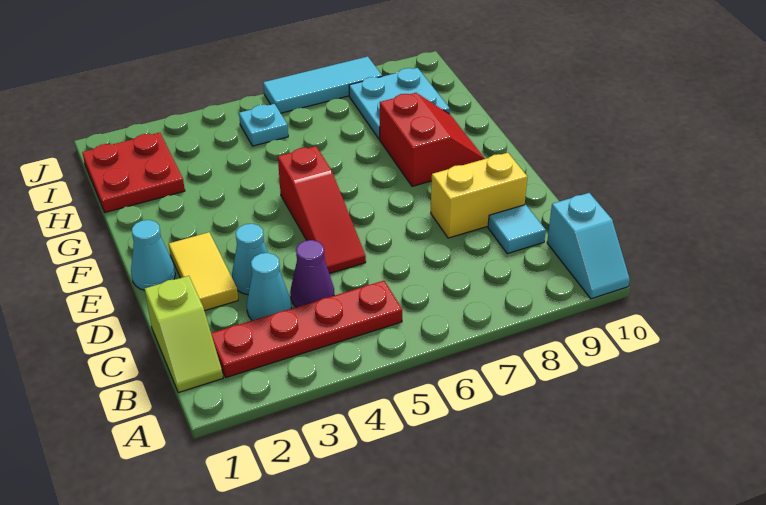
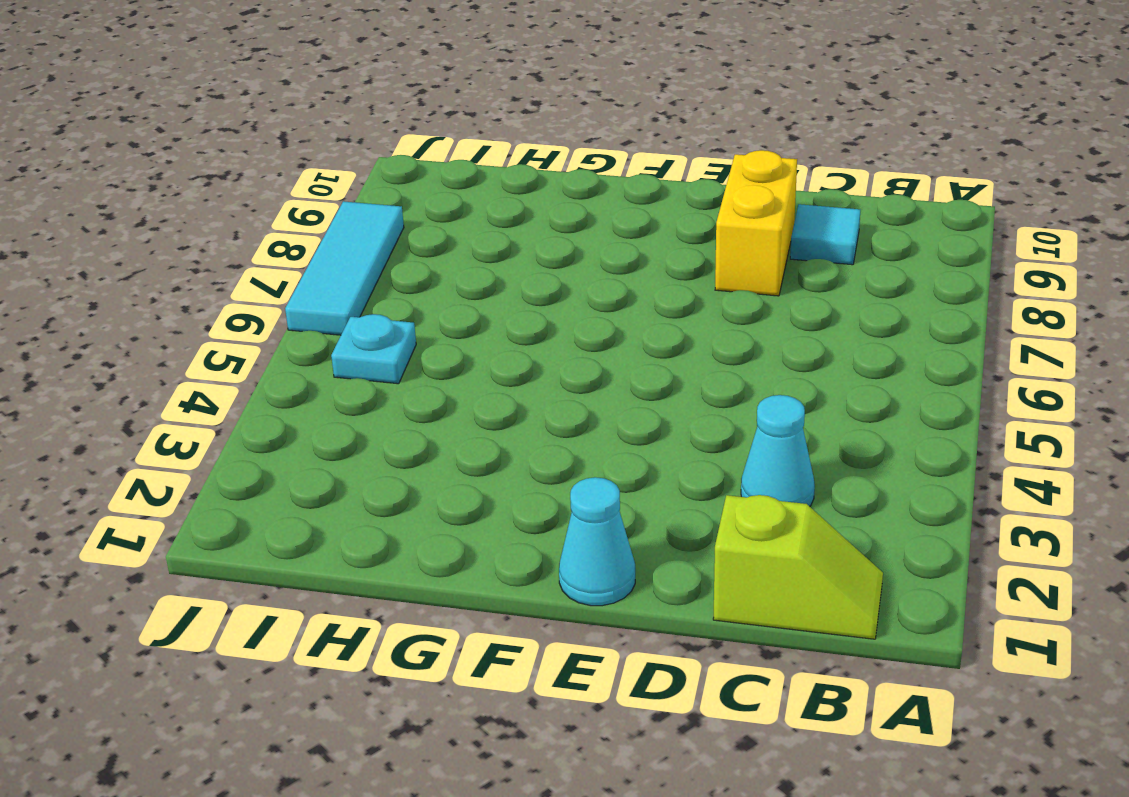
none -> cyan slope A10:B10 level 1 top B
none -> red plate B2:B5 level 1
none -> purple cone C4 level 1

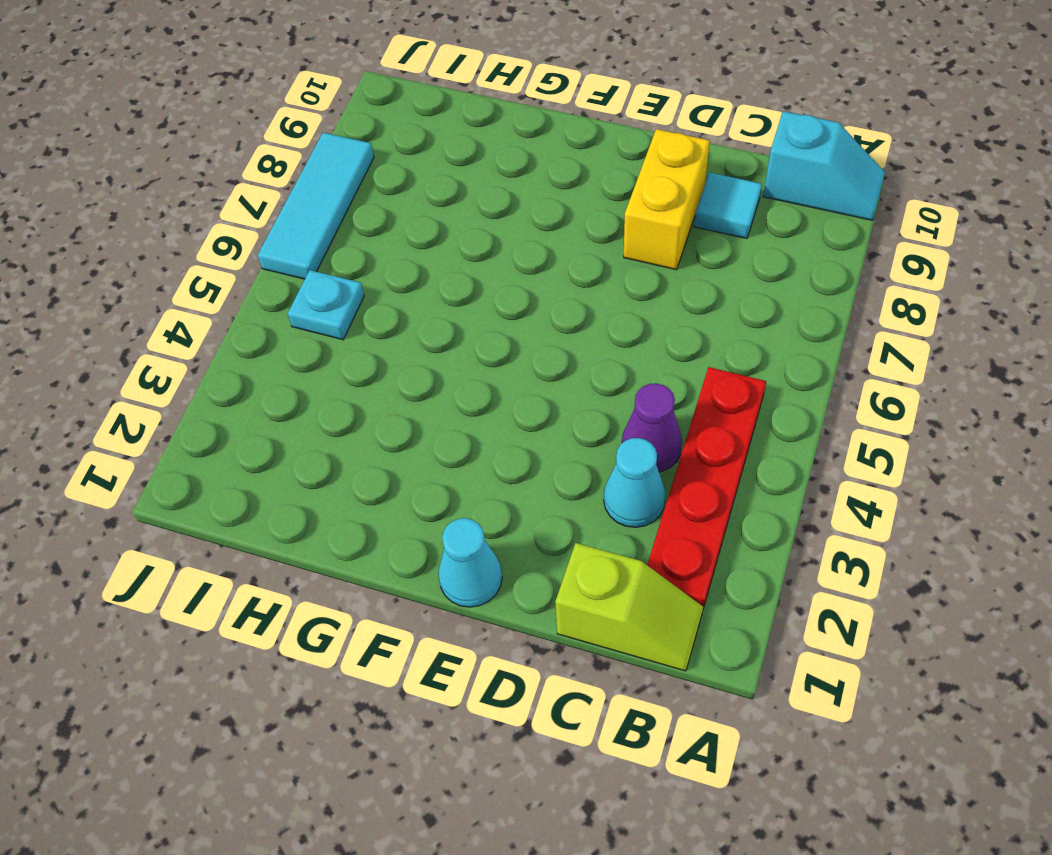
none -> yellow tile D2:E2 level 1
none -> cyan cone D3 level 1
none -> red slope D5:F5 level 1 top F

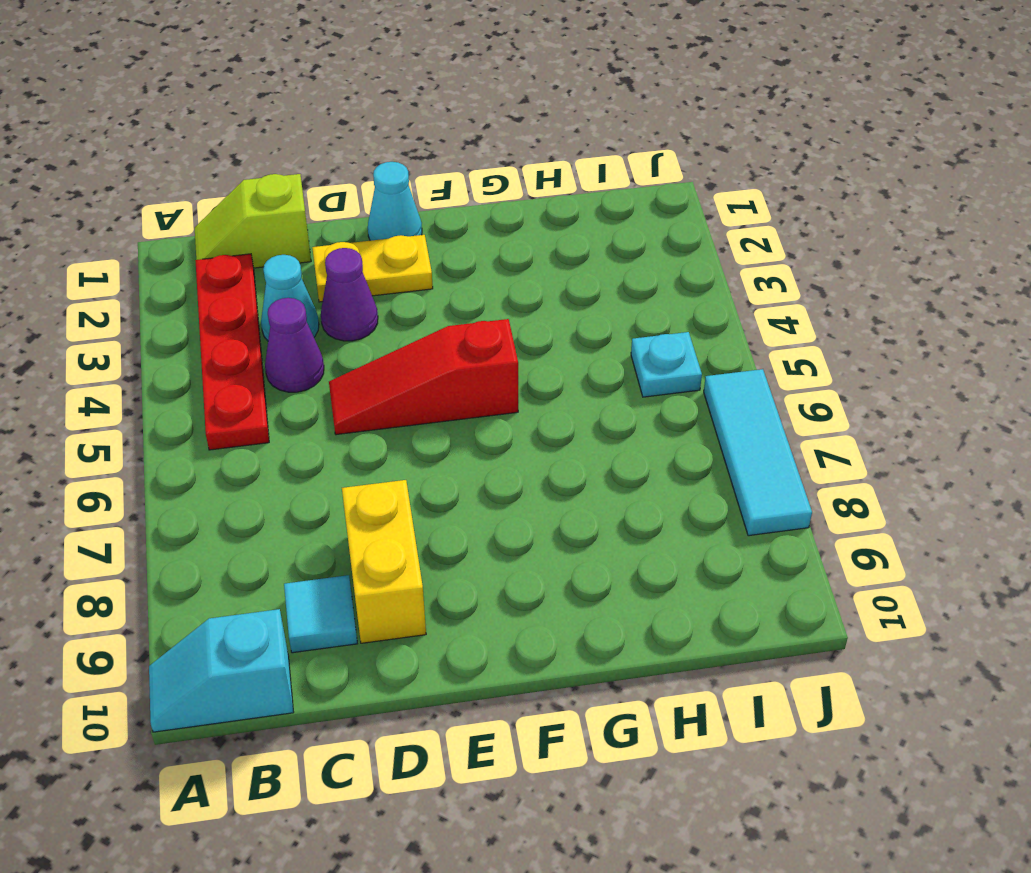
yellow plate D2:E2 level 1 -> yellow tile D2:E2 level 1
purple cone D3 level 1 -> cyan cone D3 level 1
none -> red slope F8:G9 level 1 top 8
none -> red plate H1:I2 level 1
none -> cyan plate H8:I9 level 1

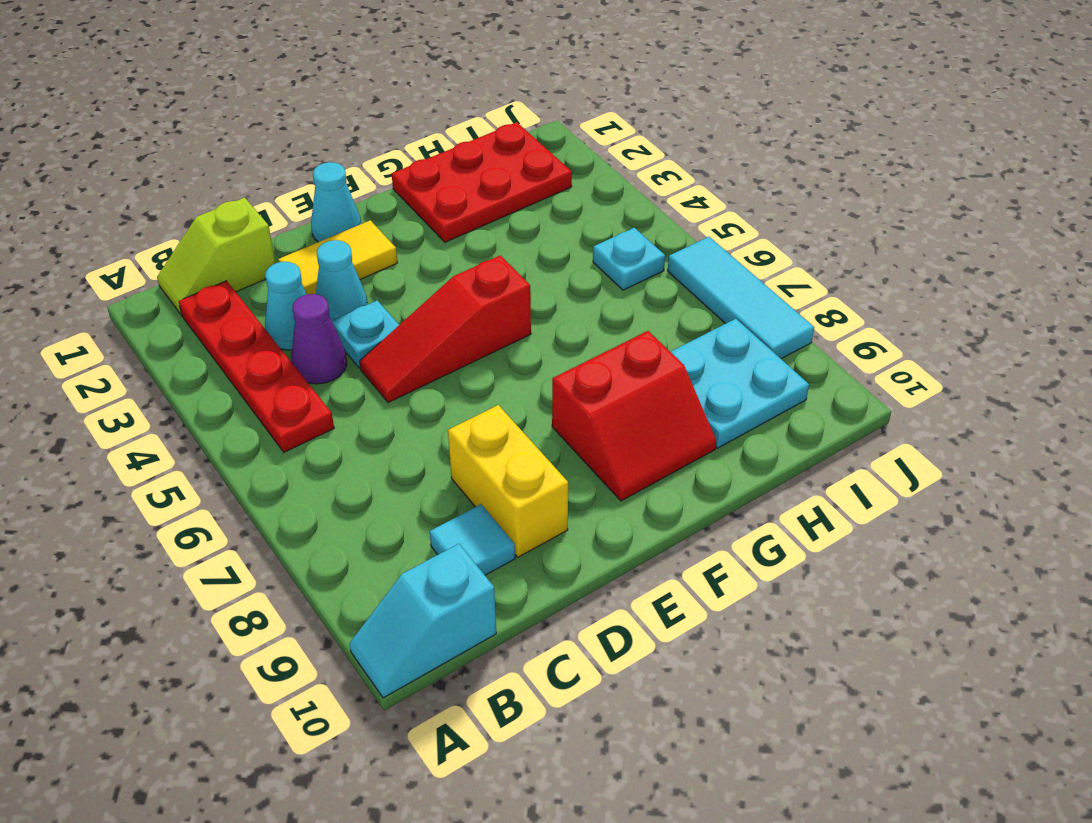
cyan plate D4 level 1 -> none
red plate G1:I2 level 1 -> red plate H1:I2 level 1

